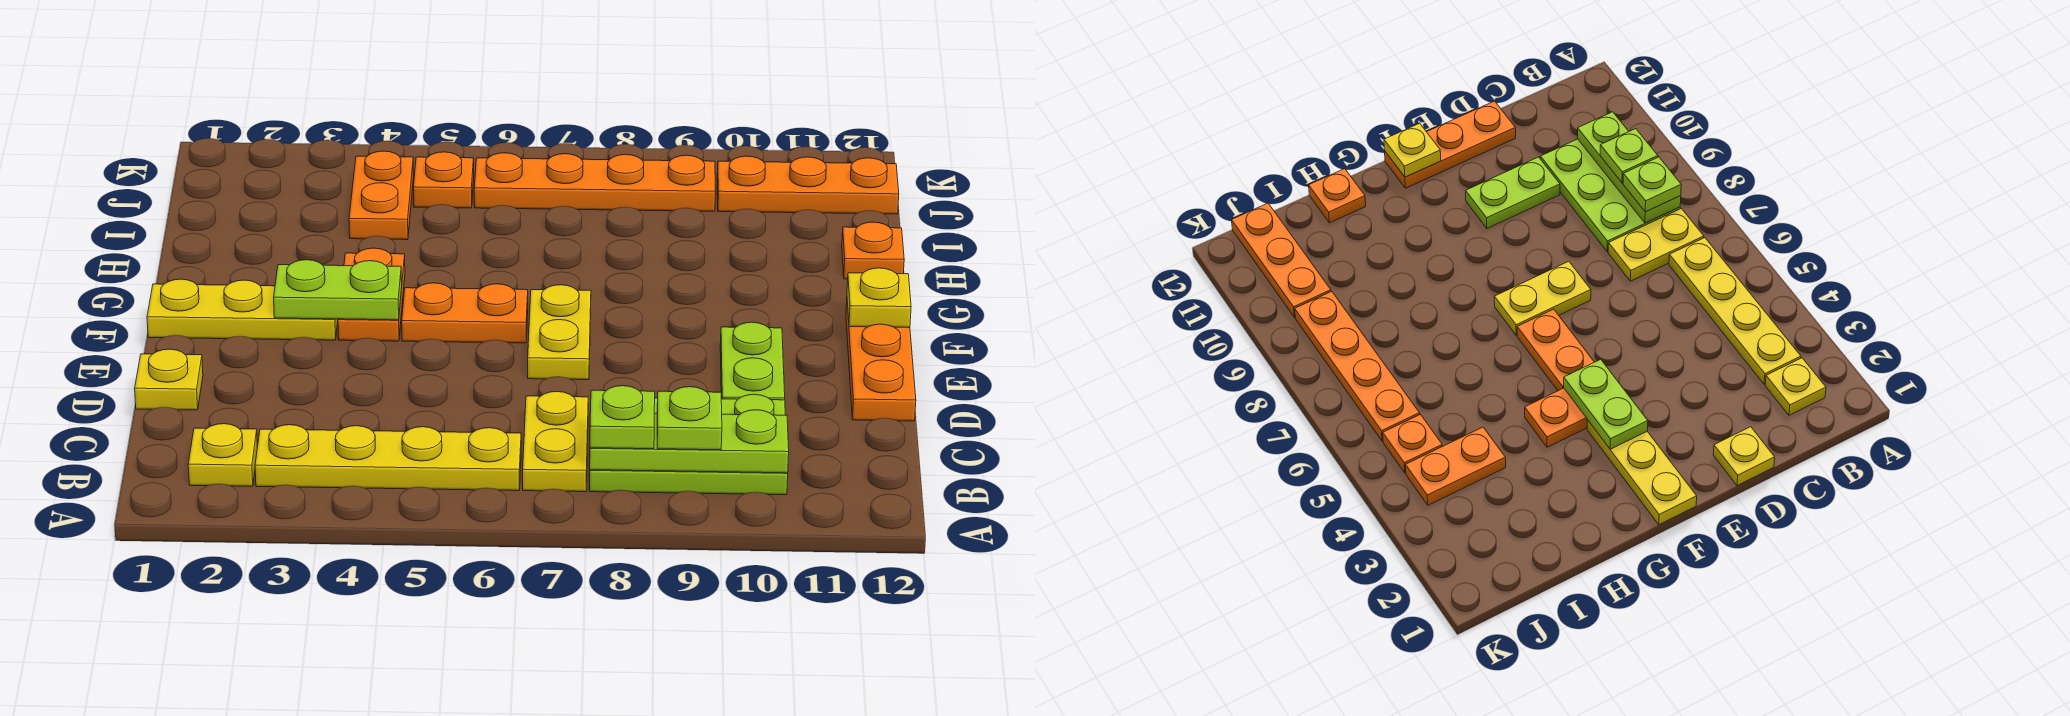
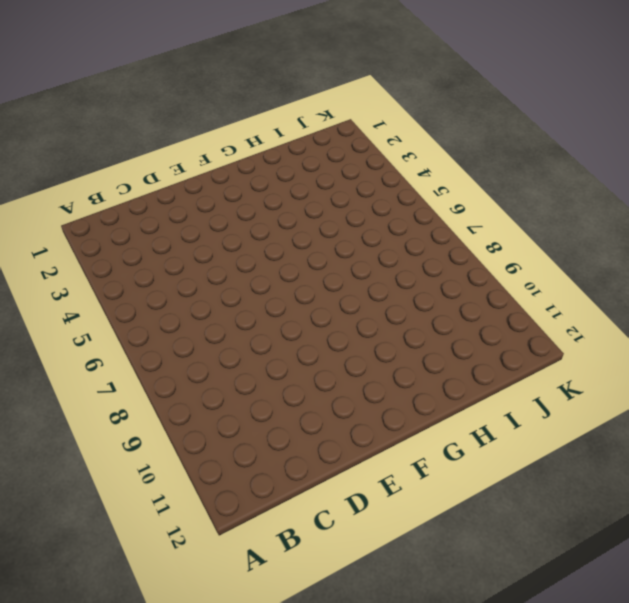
none -> yellow plate B2 level 1
none -> yellow plate B3:B6 level 1
none -> yellow plate B7:C7 level 1

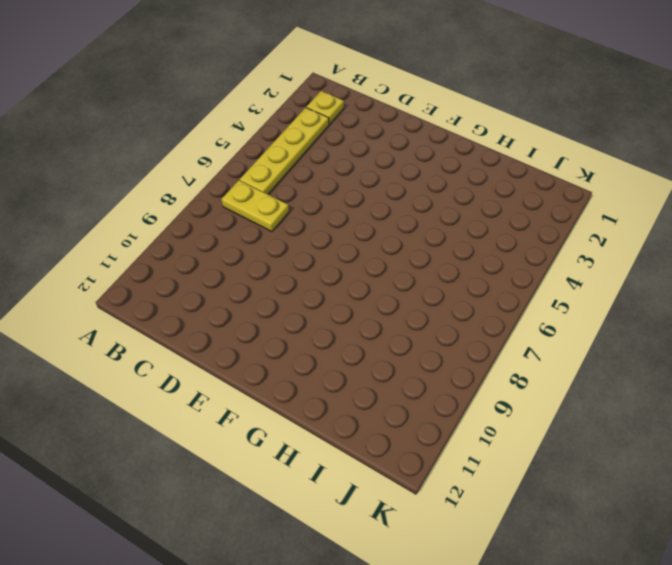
none -> lime plate B8:C10 level 1
none -> yellow plate D1 level 1
none -> lime plate D10:E10 level 1

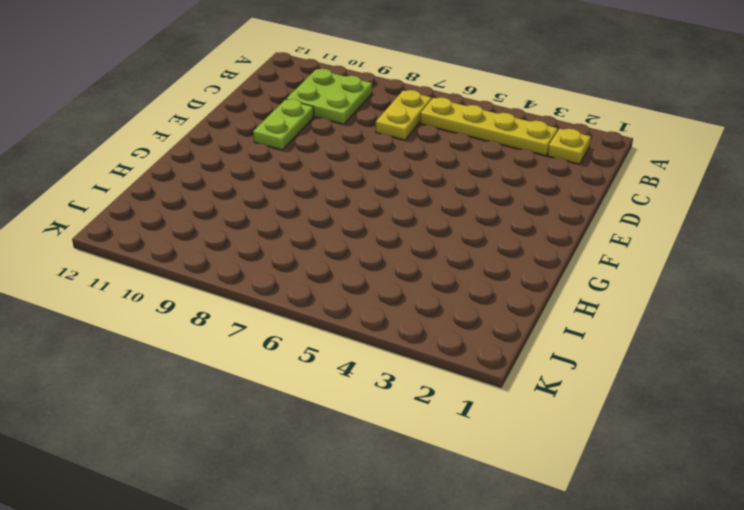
lime plate B9:C10 level 1 -> lime plate B8:C10 level 1
none -> yellow plate D1 level 1
none -> orange plate D12:F12 level 1
none -> yellow plate E7:F7 level 1

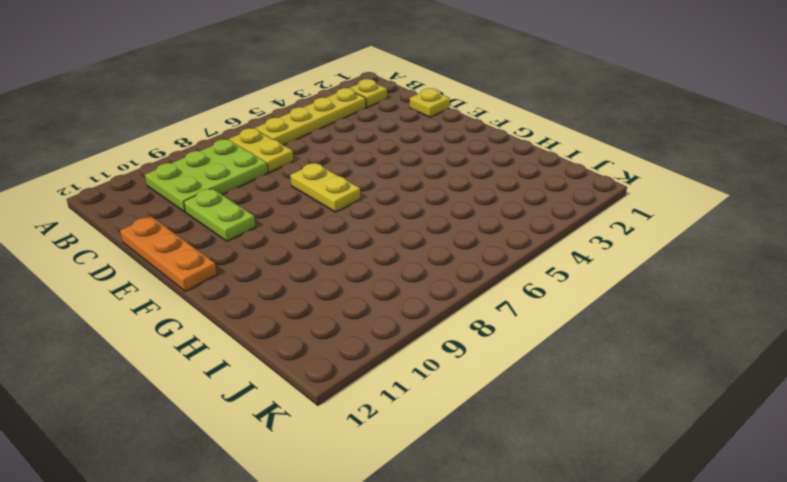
none -> yellow plate F1:F3 level 1
none -> orange plate F4:G4 level 1
none -> orange plate F5:F6 level 1

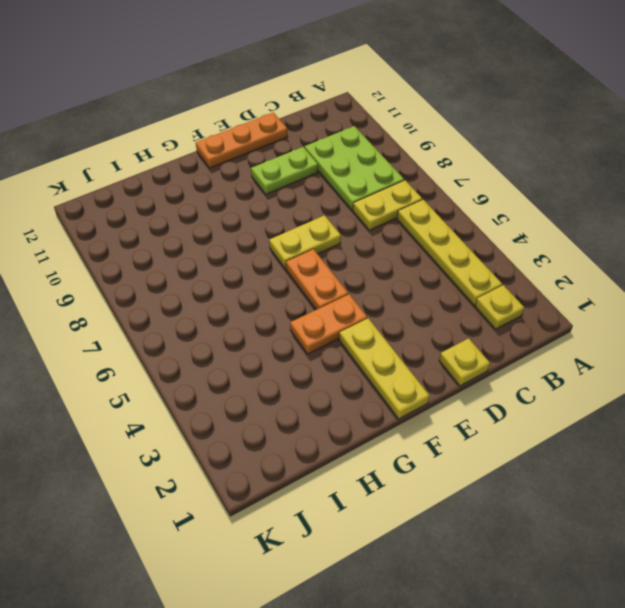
none -> orange plate H12 level 1
none -> orange plate I4:J4 level 1
none -> orange plate J5 level 1

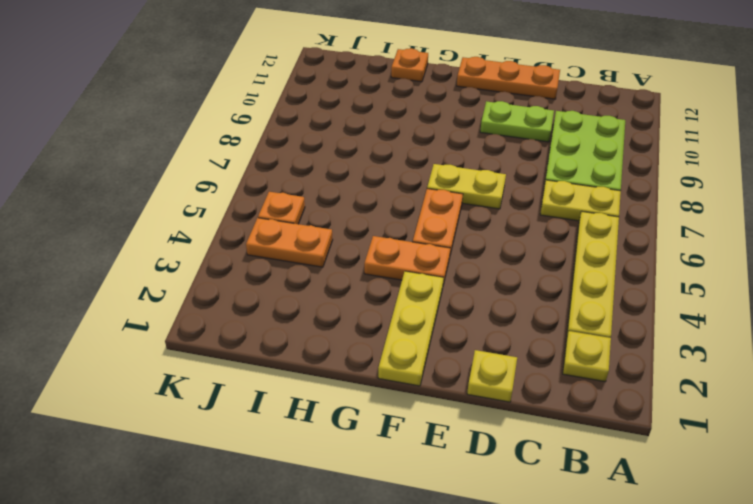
none -> orange plate J6:J9 level 1
none -> orange plate J10:J12 level 1
none -> lime plate B8:B10 level 2

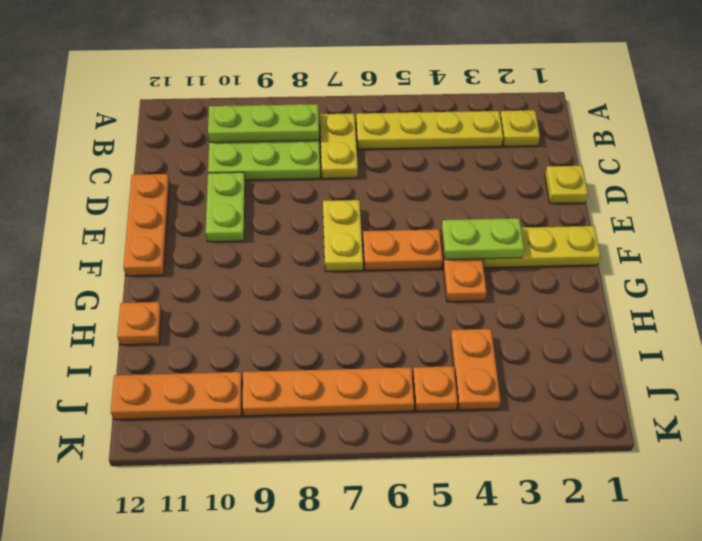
none -> yellow plate F12 level 2
none -> lime plate B8 level 3
none -> lime plate B9 level 3

